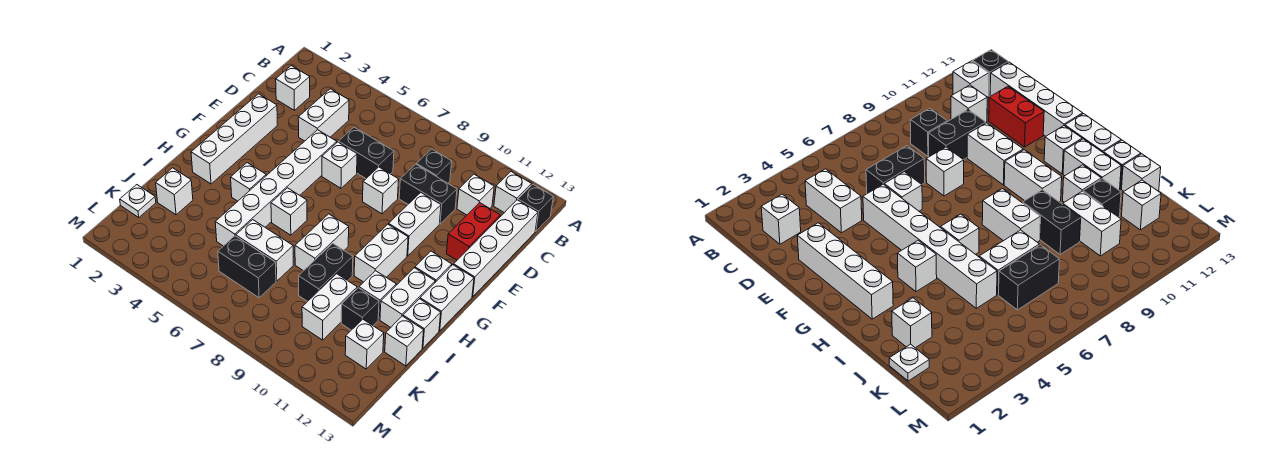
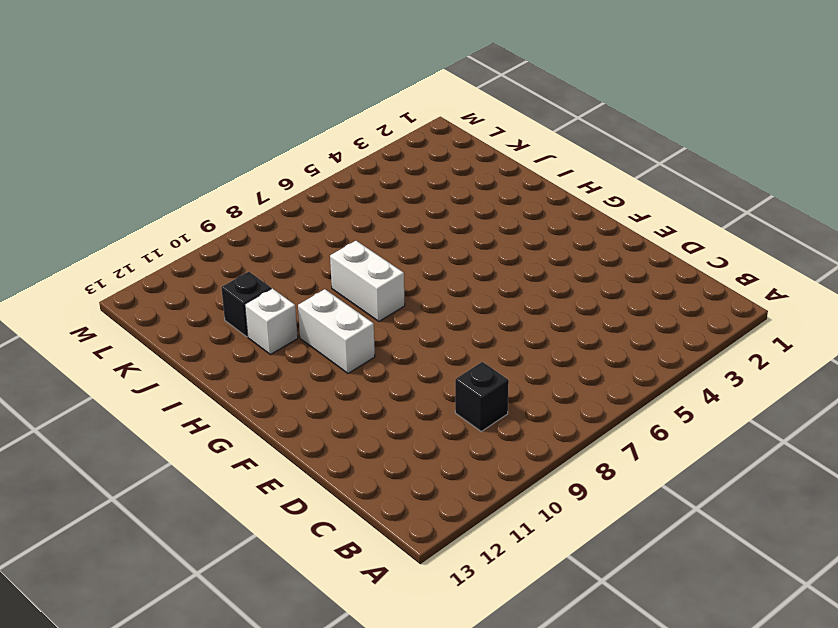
none -> white brick B12 level 1
none -> black brick B13 level 1
none -> white brick C2 level 1
none -> white brick C4:D4 level 1

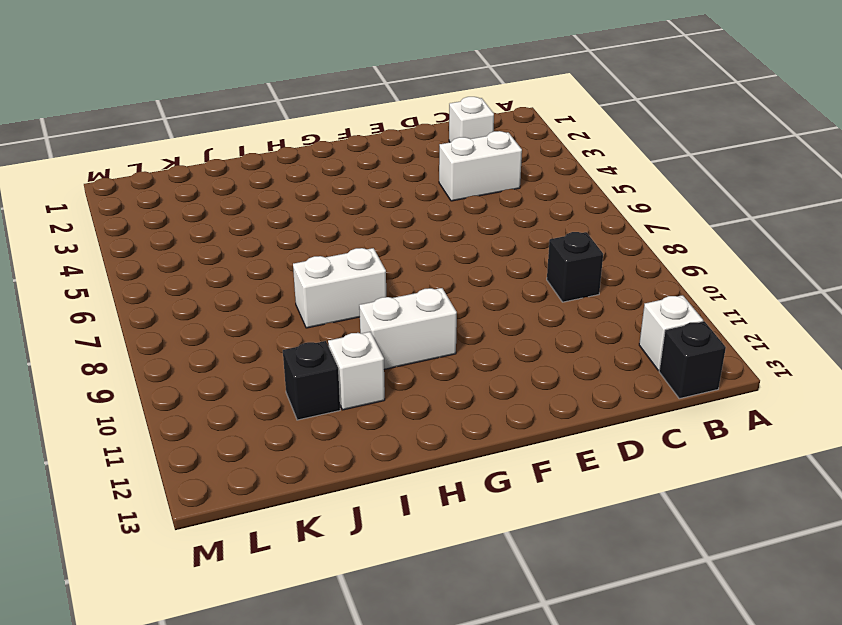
none -> white brick C11 level 1
none -> white brick C13:F13 level 1
none -> black brick D6:D7 level 1
none -> black brick D9:D10 level 1

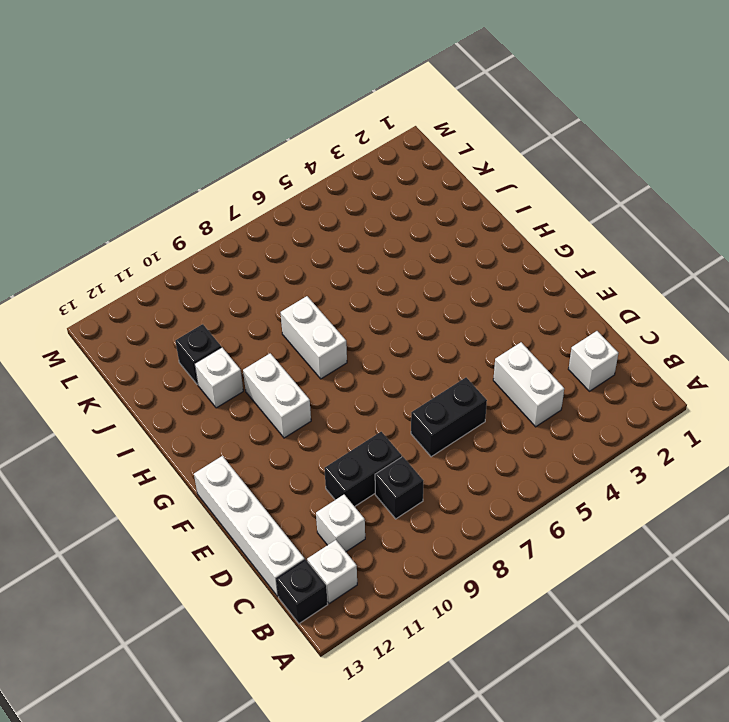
none -> red brick D12:E12 level 1
none -> white brick E2:H2 level 1
none -> white brick E5:J5 level 1
none -> white brick E6 level 1

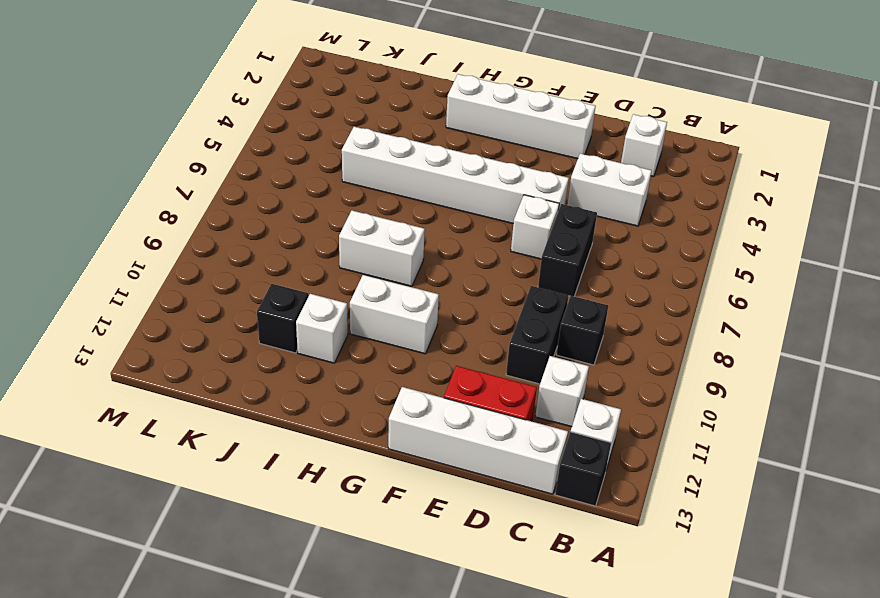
none -> white brick E8 level 1
none -> white brick E10:F10 level 1
none -> white brick G12 level 1
none -> white brick G13:H13 level 1

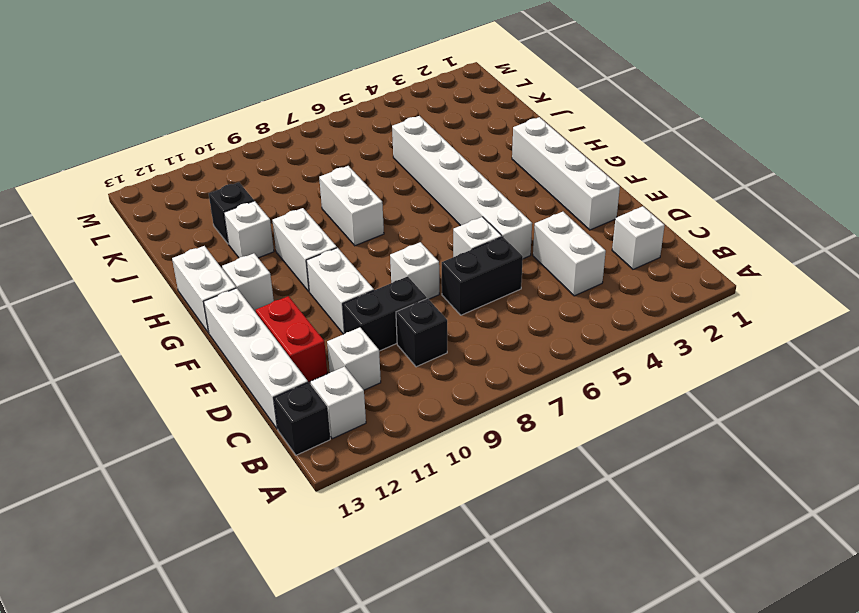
none -> white brick H4 level 1
none -> white brick H6 level 1
none -> white brick H12:I12 level 1
none -> black brick I9:J9 level 1

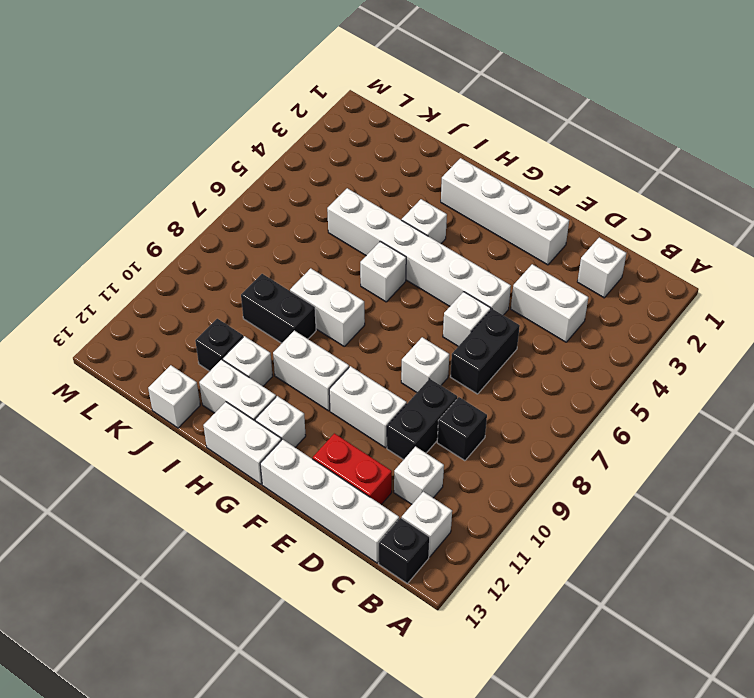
none -> white brick I13 level 1
none -> white brick J2 level 1
none -> white brick J6:J7 level 1
none -> white brick J10:K10 level 1

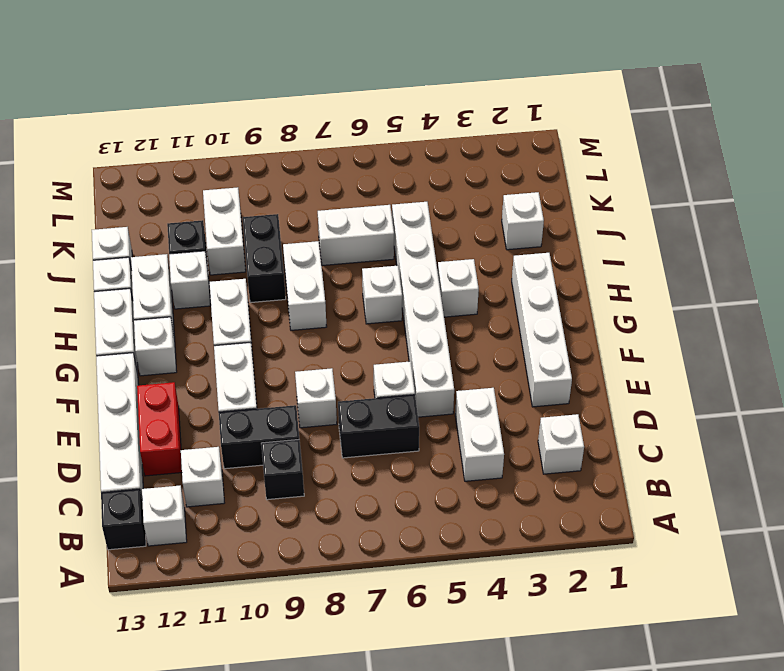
none -> white plate K1 level 1
none -> black brick K6:K7 level 1
none -> white brick K12 level 1

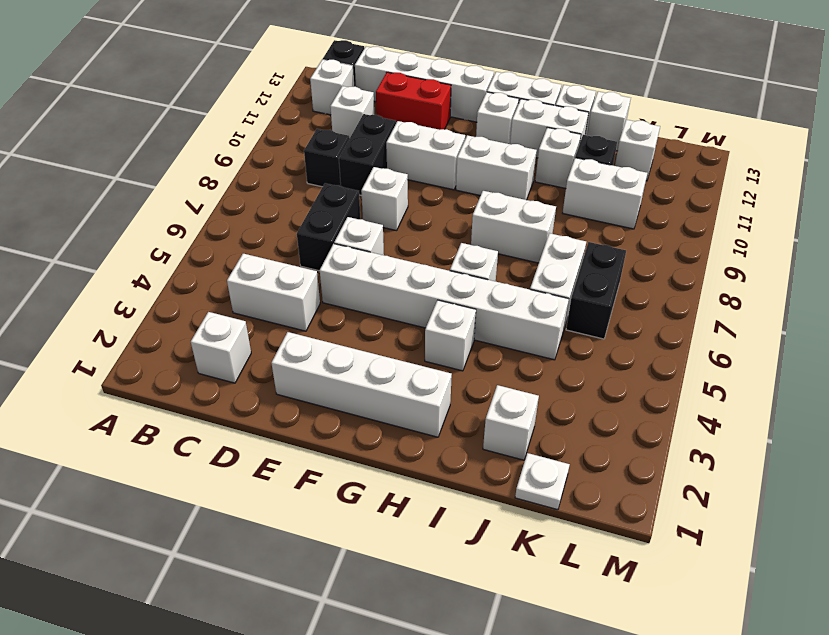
none -> black brick I9:J9 level 1

